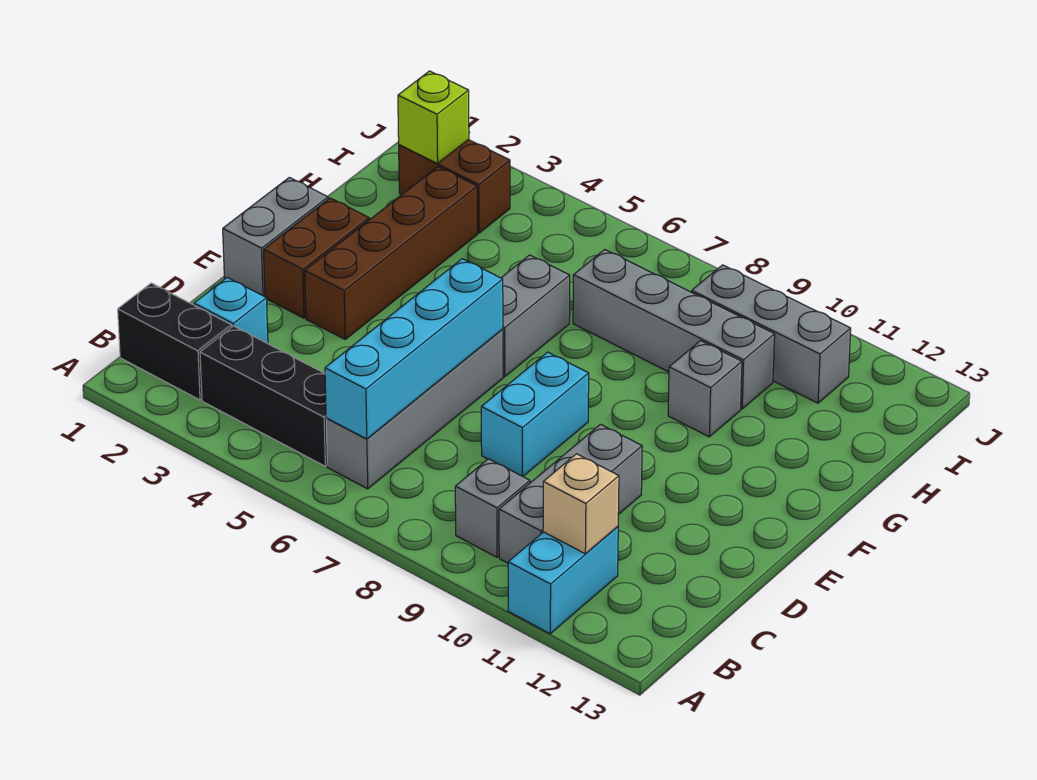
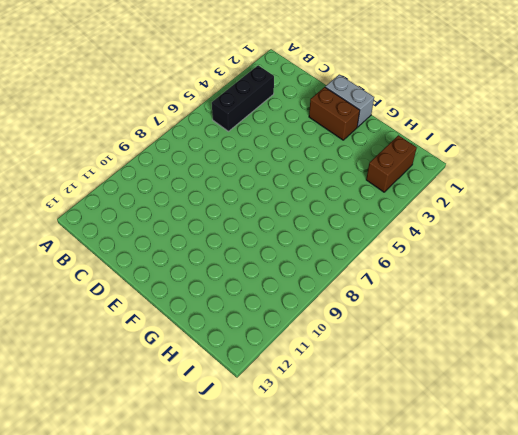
none -> cyan brick A11:B11 level 1
none -> black brick B1:B2 level 1
none -> grey brick B6:E6 level 1

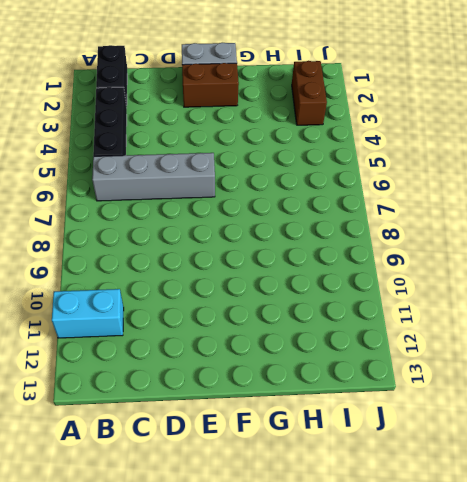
none -> grey brick B9 level 1
none -> grey brick B10:D10 level 1
none -> cyan brick C2 level 1

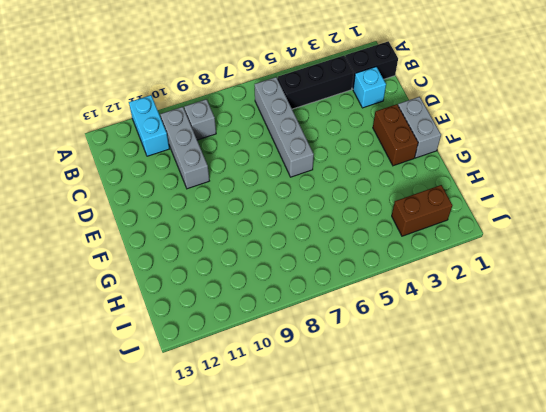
none -> cyan brick D8:E8 level 1
none -> brown brick E3:H3 level 1
none -> grey brick F6:G6 level 1

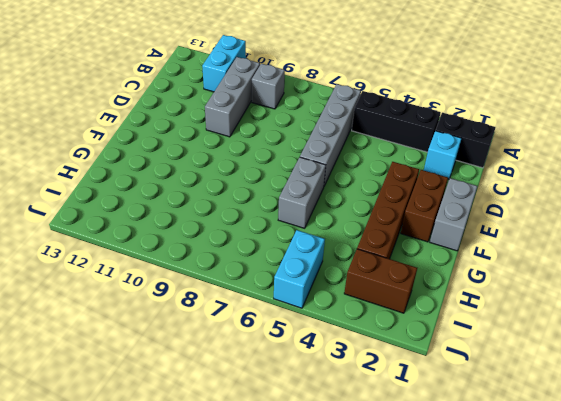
cyan brick I5:J5 level 1 -> cyan brick D8:E8 level 1
none -> grey brick G10 level 1
none -> grey brick H7:H10 level 1
none -> grey brick I9:I11 level 1

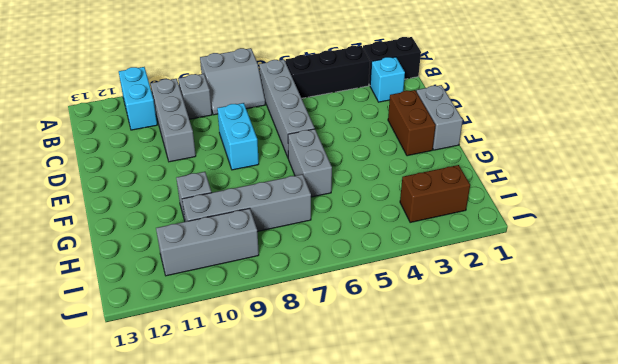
grey slope A7:B8 level 1 top A -> none
none -> brown brick E3:H3 level 1
none -> cyan brick B6:E6 level 2
none -> tan brick B11 level 2

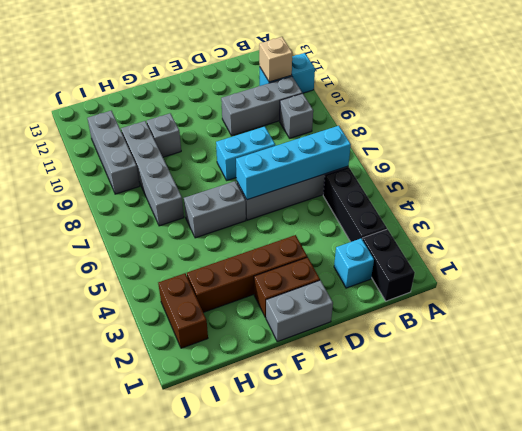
none -> lime brick I2 level 2

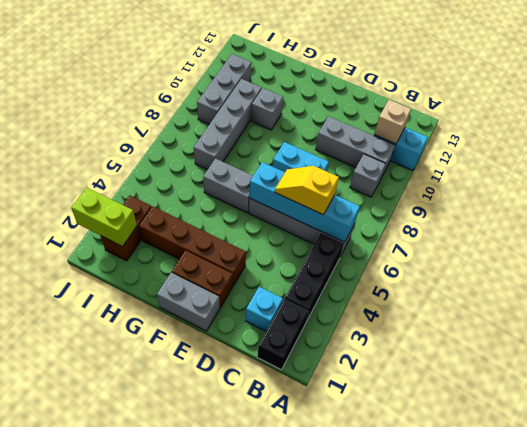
yellow slope C6:D6 level 3 top C -> none
lime brick I2:J2 level 2 -> lime brick I2 level 2

